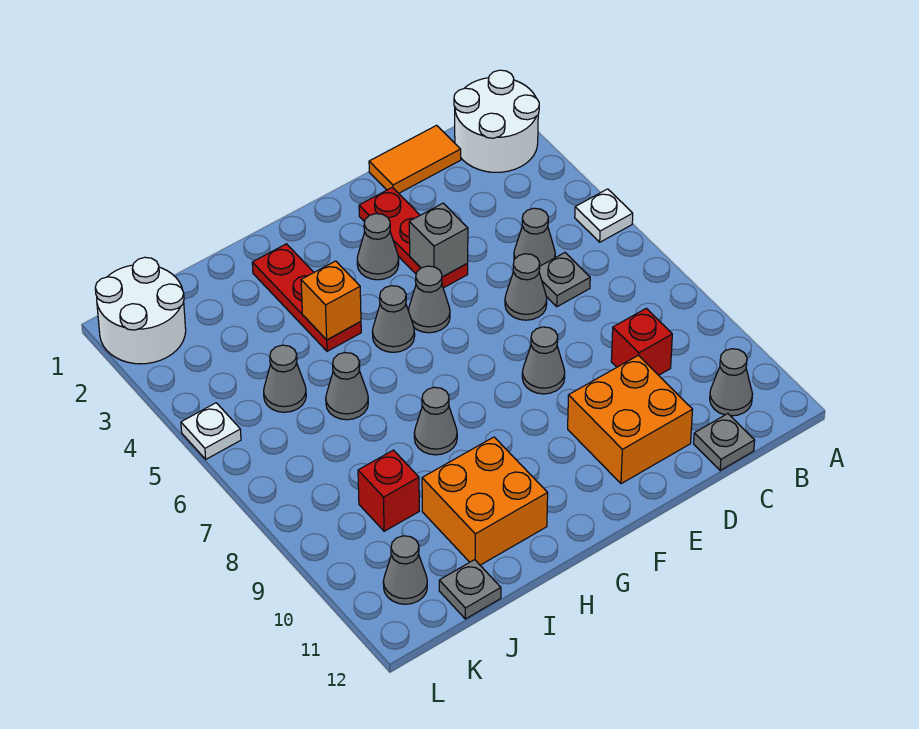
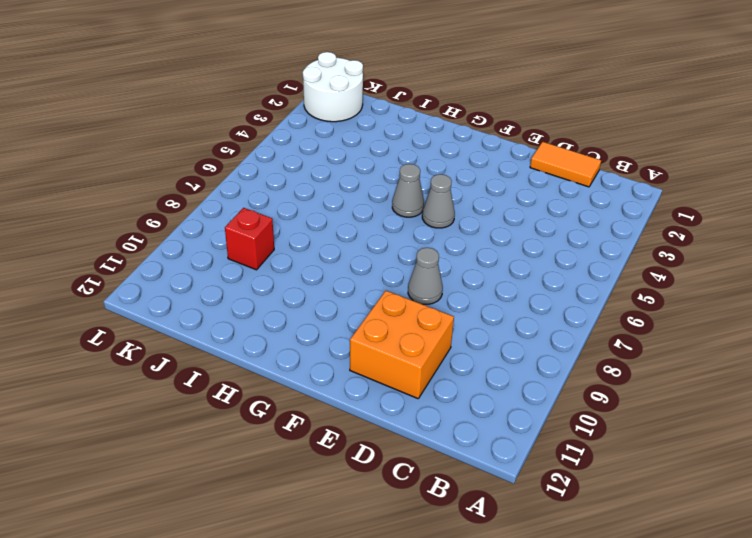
none -> white round brick A1:B2 level 1
none -> white plate A5 level 1
none -> grey cone B11 level 1

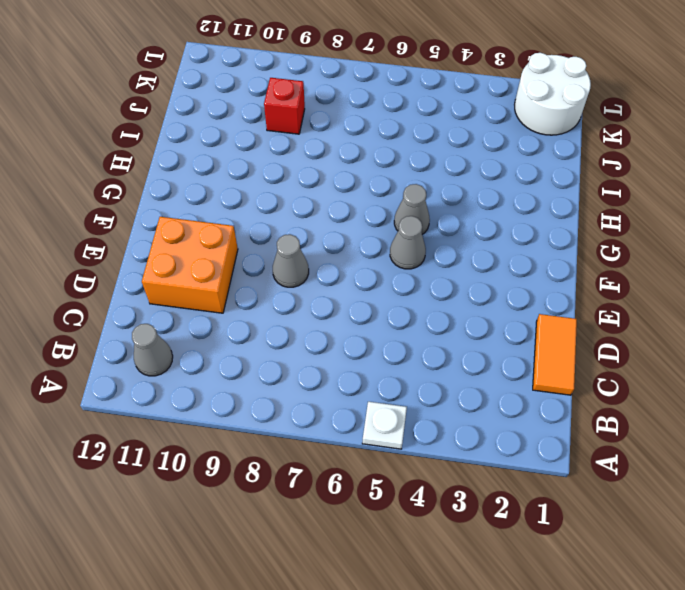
none -> white round brick A1:B2 level 1
none -> grey cone C5 level 1
none -> grey plate C6 level 1

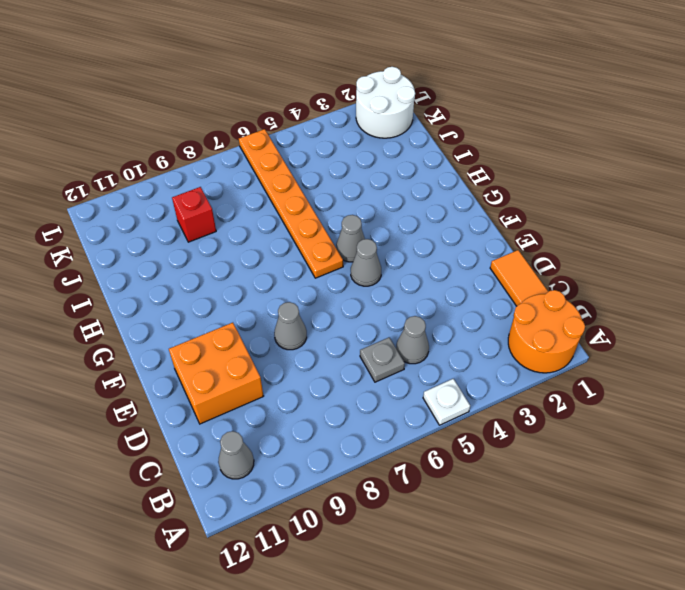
orange round brick A1:B2 level 1 -> white round brick A1:B2 level 1
orange plate G6:L6 level 1 -> grey cone I6 level 1
none -> red brick C9 level 1
none -> grey plate C12 level 1
none -> grey cone D6 level 1

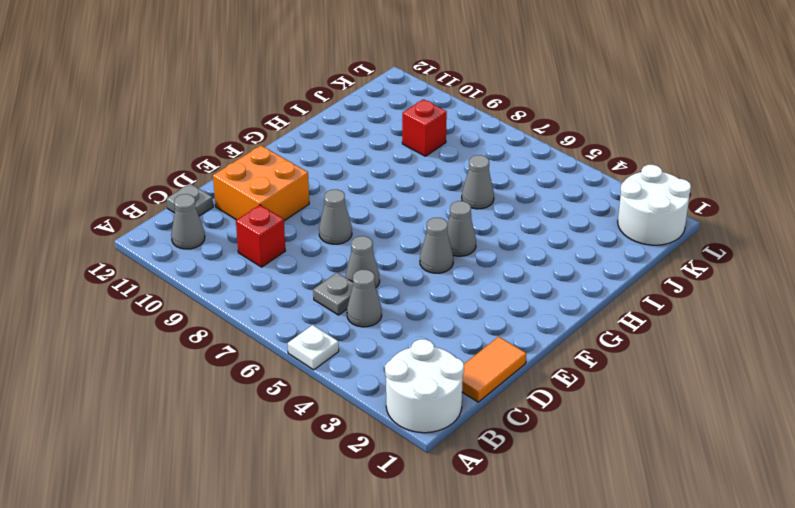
none -> red plate E2:E4 level 1
none -> grey cone F3 level 1
none -> red plate H2:H4 level 1

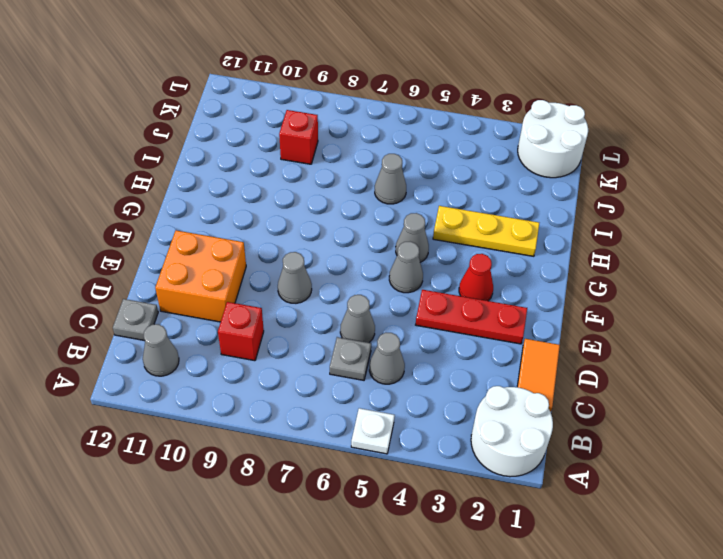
red cone F3 level 1 -> grey cone F3 level 1
yellow plate H2:H4 level 1 -> red plate H2:H4 level 1
none -> grey cone H8 level 1
none -> orange brick H10:I11 level 1
none -> grey cone J5 level 1

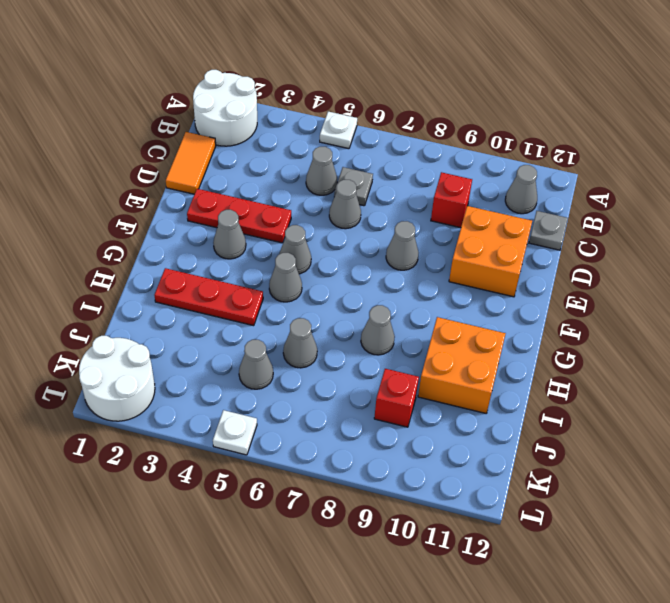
none -> grey plate J12 level 1
none -> grey cone K11 level 1
none -> grey brick E4 level 2

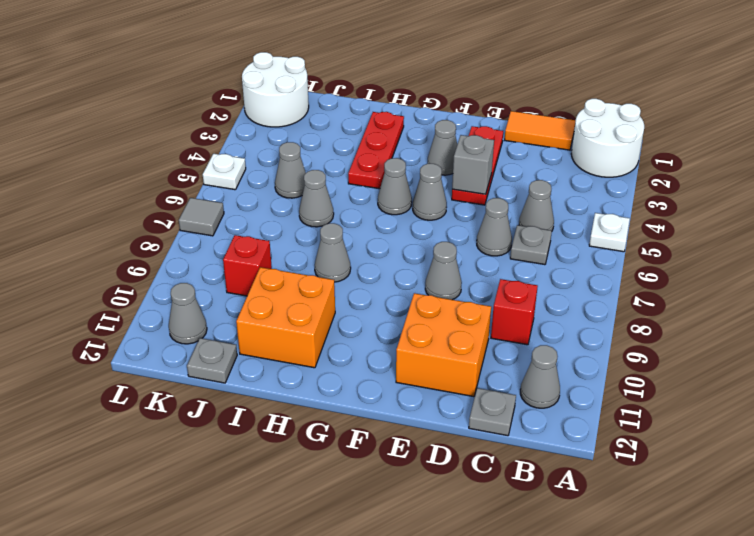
grey tile L7 level 1 -> none
none -> orange brick H4 level 2

